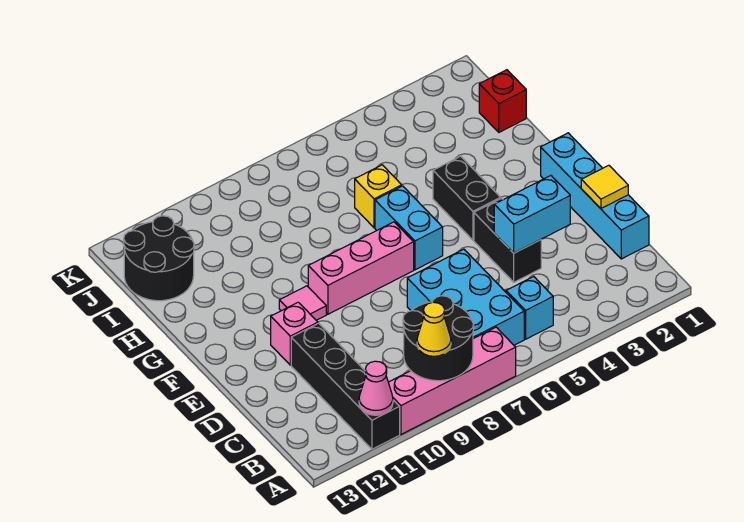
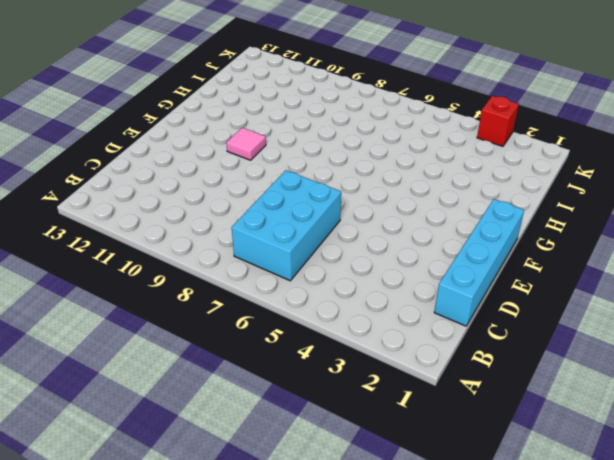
red brick K3 level 1 -> red brick I1 level 1
none -> pink brick A7:A10 level 1
none -> black brick A11:D11 level 1
none -> cyan brick B5 level 1

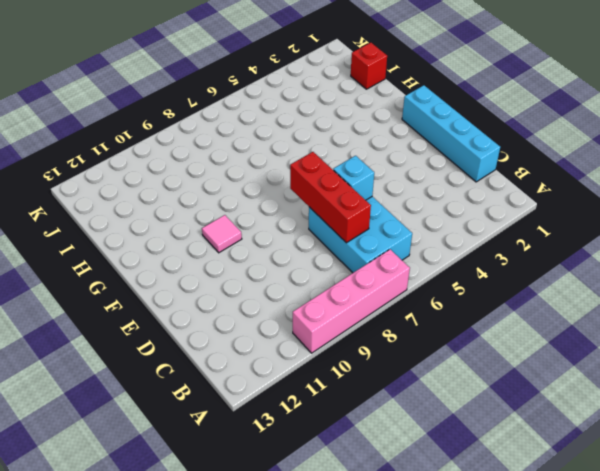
red brick C7:E7 level 2 -> none
cyan brick D6 level 2 -> cyan brick B5 level 1
none -> black brick A11:D11 level 1
none -> black brick D4:E4 level 1
none -> pink brick E11 level 1

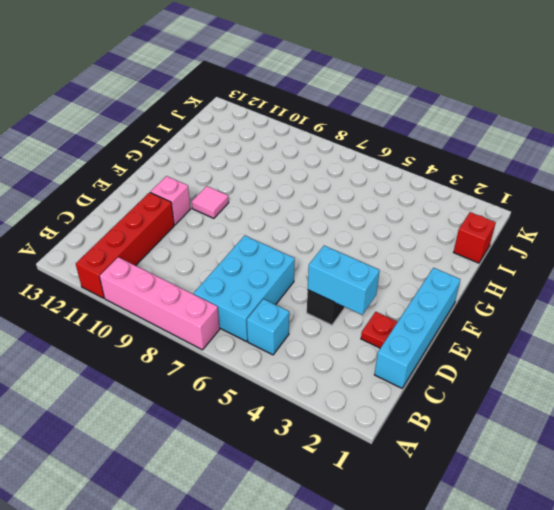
red brick A11:D11 level 1 -> black brick A11:D11 level 1
red plate D2 level 1 -> none
none -> black brick F4:G4 level 1
none -> cyan brick F6:G6 level 1
none -> pink brick F7:F9 level 1

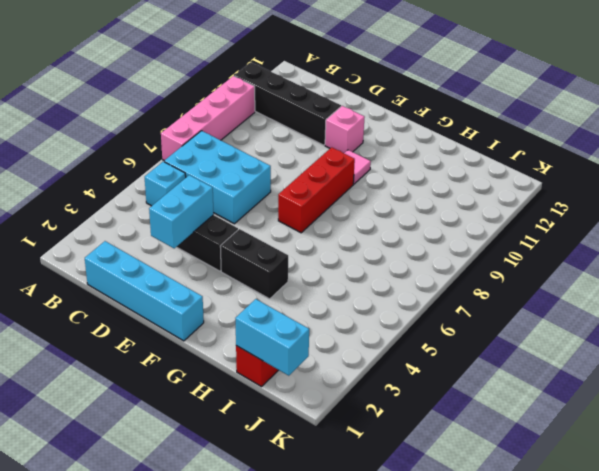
red brick F7:F9 level 1 -> pink brick F7:F9 level 1
cyan brick I1:J1 level 2 -> cyan brick F6:G6 level 1
none -> yellow brick H6 level 1
none -> black round brick I12:J13 level 1
none -> black round brick A8:B9 level 2

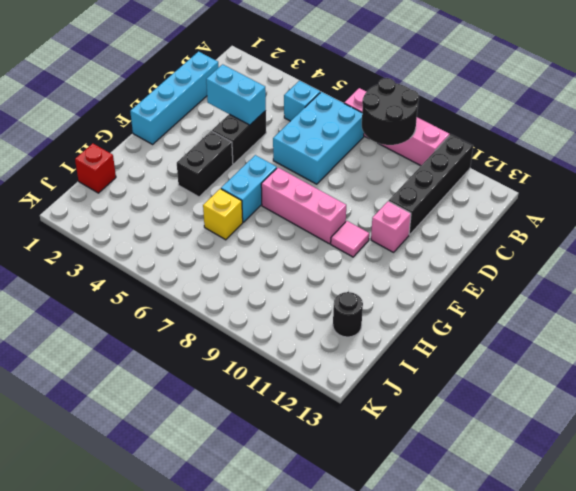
black round brick I12 level 1 -> black round brick I12:J13 level 1
none -> pink cone A11 level 2
none -> yellow tile D1 level 2
none -> yellow cone A9 level 3

